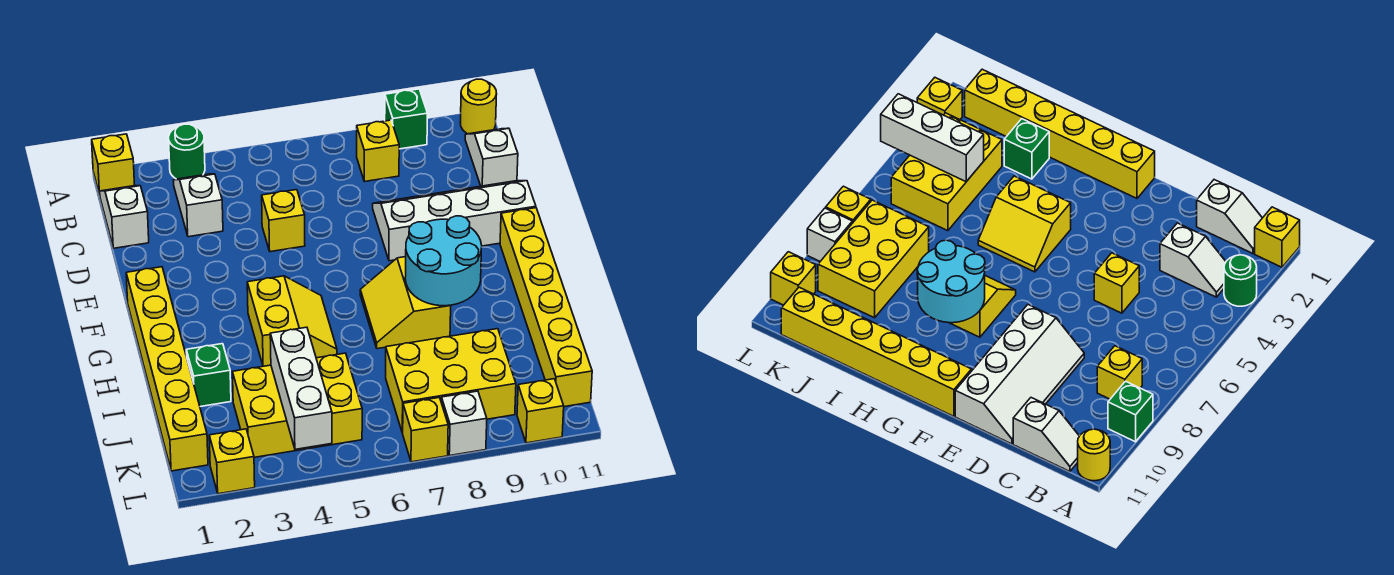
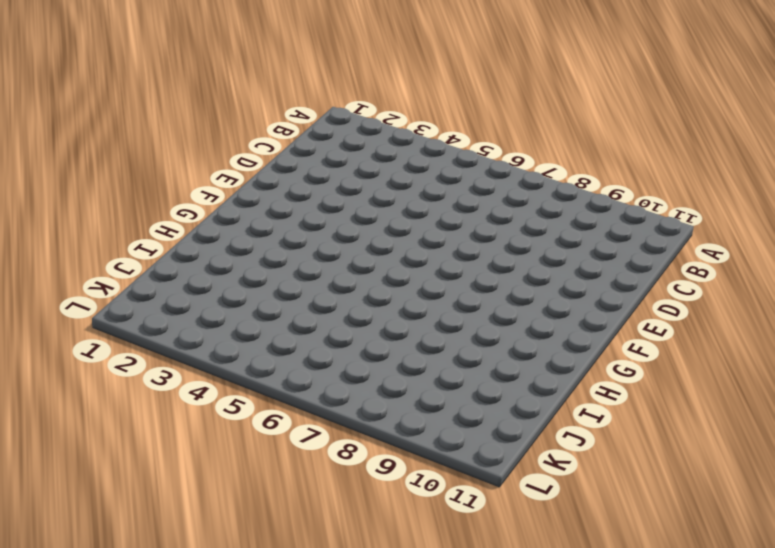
none -> yellow brick A1 level 1
none -> green round brick A3 level 1
none -> green brick A9 level 1

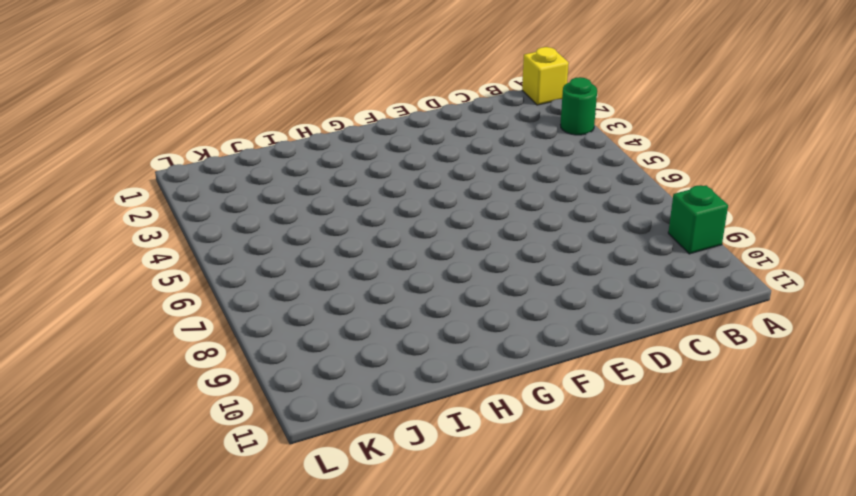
none -> yellow round brick A11 level 1
none -> white slope B1:C1 level 1 top C
none -> white slope B3:C3 level 1 top C

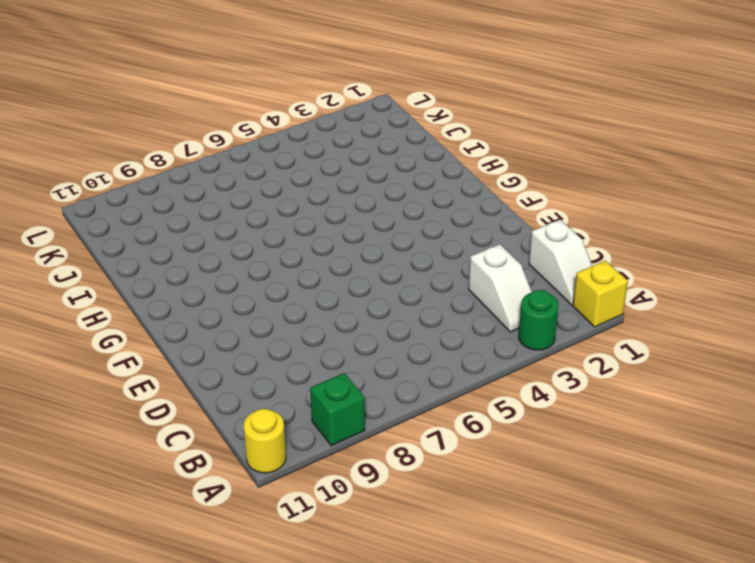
none -> yellow brick B8 level 1
none -> white slope B11:C11 level 1 top C
none -> yellow brick D5 level 1

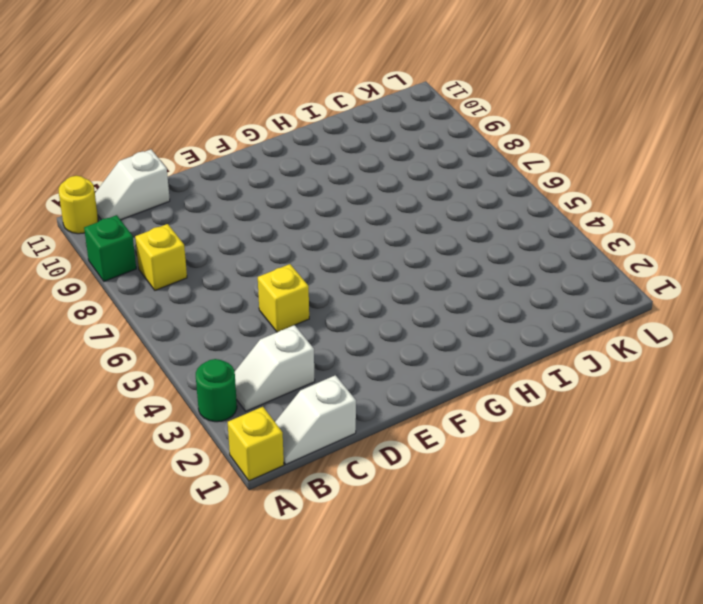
none -> white slope D8:E11 level 1 top E
none -> yellow brick F1:K1 level 1
none -> yellow brick F11:K11 level 1

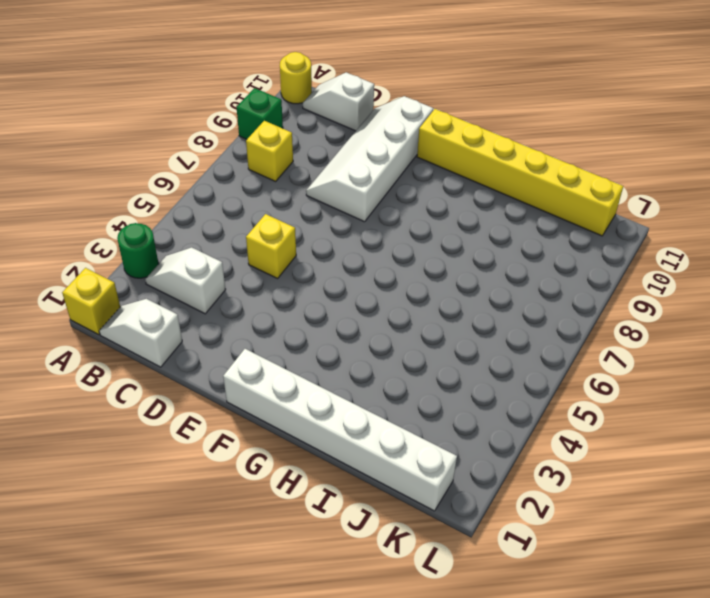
white brick F1:K1 level 1 -> yellow brick F1:K1 level 1
none -> yellow slope G4:H5 level 1 top 4
none -> yellow slope G7:H8 level 1 top 8
none -> green brick I2 level 1

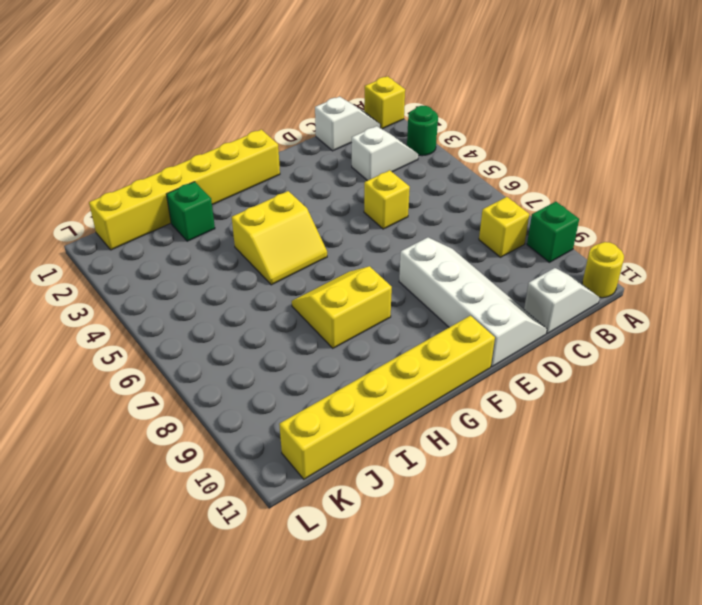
none -> yellow brick J3:K5 level 1
none -> yellow brick J7:K9 level 1
none -> yellow brick L2 level 1

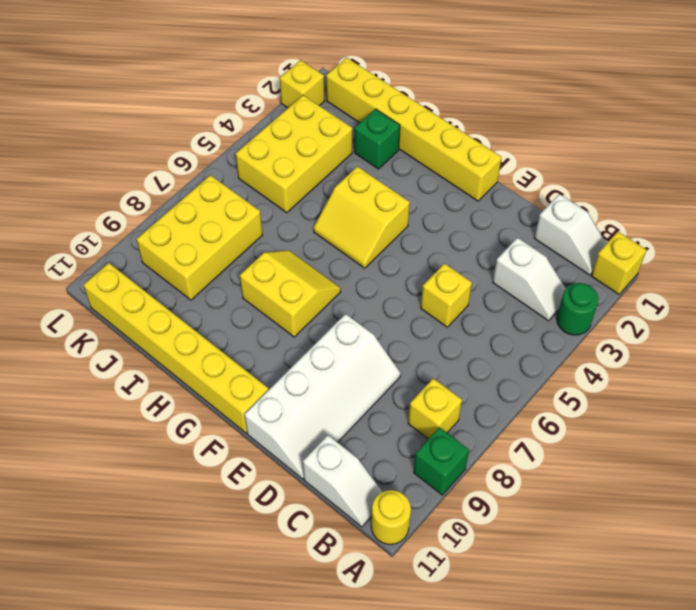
none -> yellow brick L7 level 1
none -> white brick L8 level 1
none -> yellow brick L10 level 1

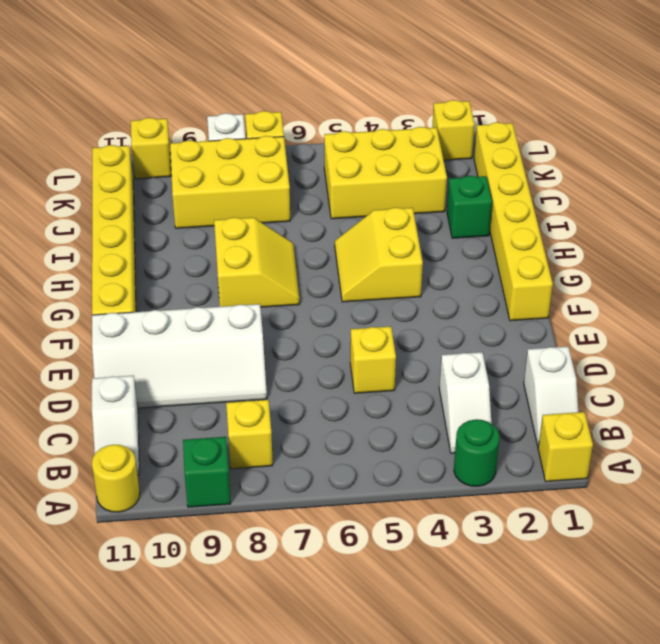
none -> cyan round brick G8:H9 level 2
none -> white brick J4:L4 level 2

